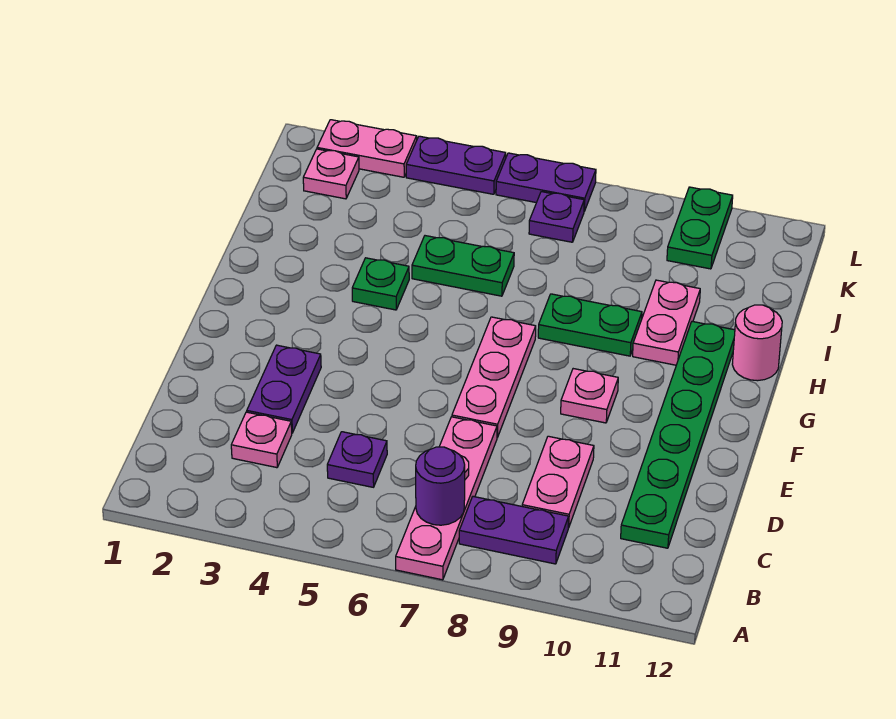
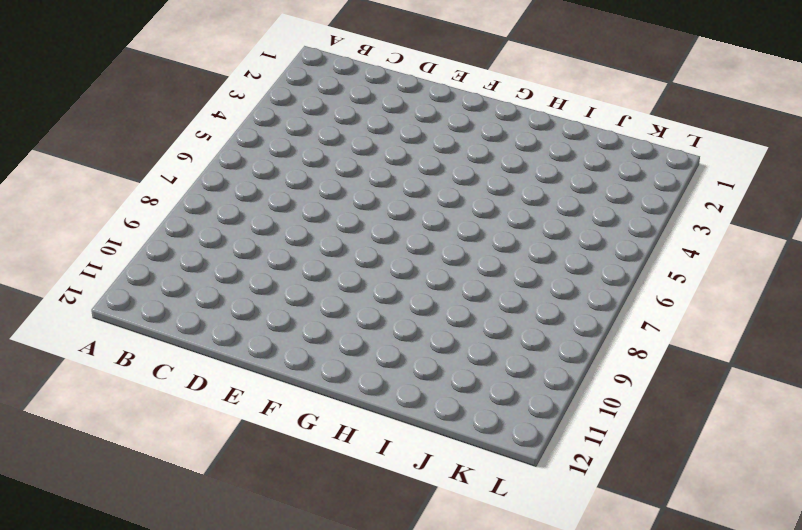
none -> pink plate A7:D7 level 1
none -> purple plate B8:B9 level 1
none -> pink plate C3 level 1

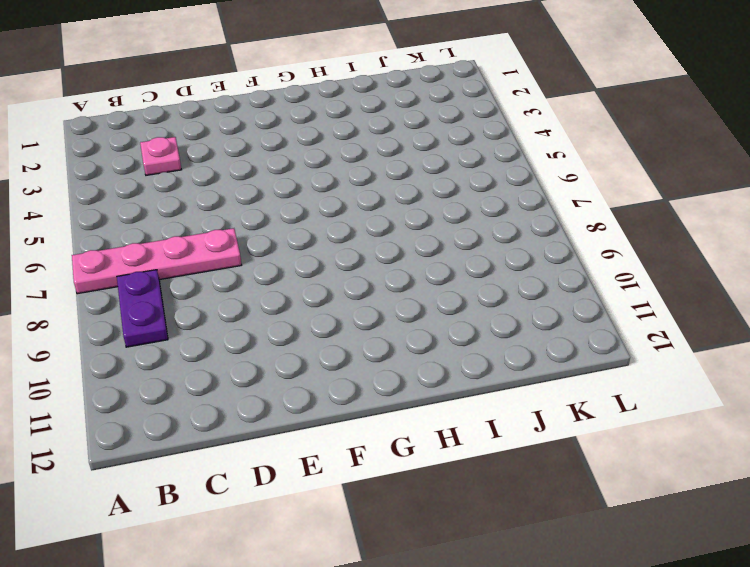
none -> purple plate C5 level 1
none -> pink plate C9:D9 level 1
none -> green plate C11:H11 level 1

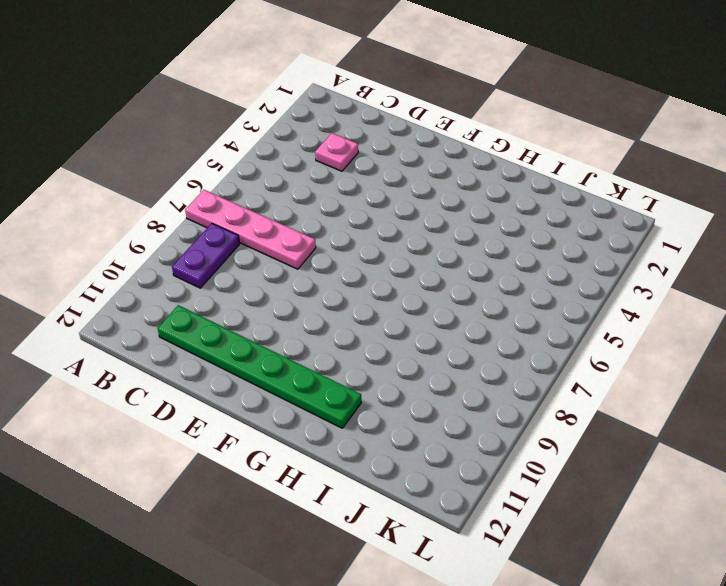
none -> purple plate C5 level 1
none -> pink plate C9:D9 level 1
none -> purple plate D3:E3 level 1

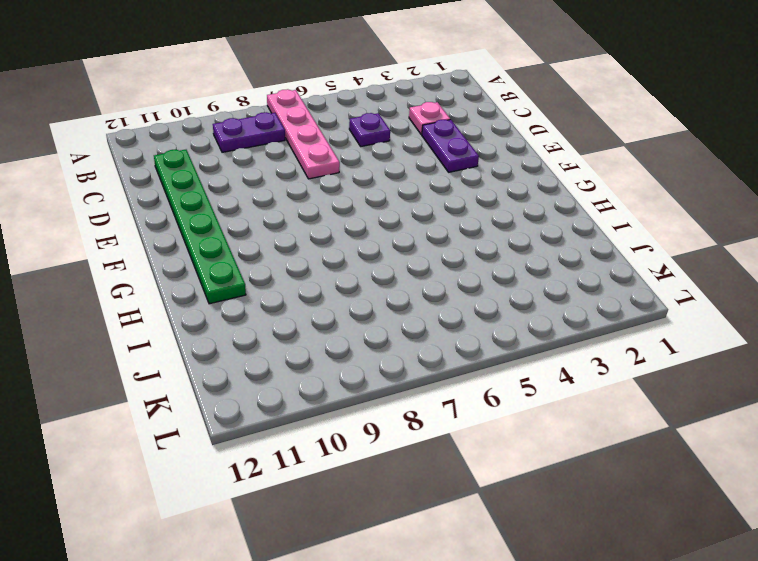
none -> pink plate C9:D9 level 1
none -> pink plate E7:G7 level 1
none -> pink plate F9 level 1

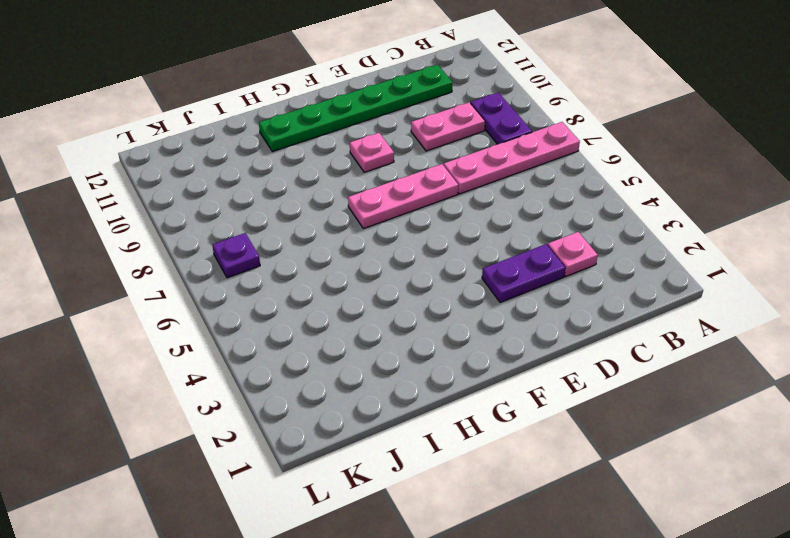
none -> purple plate C5 level 1
none -> green plate H4 level 1
none -> green plate H8:H9 level 1

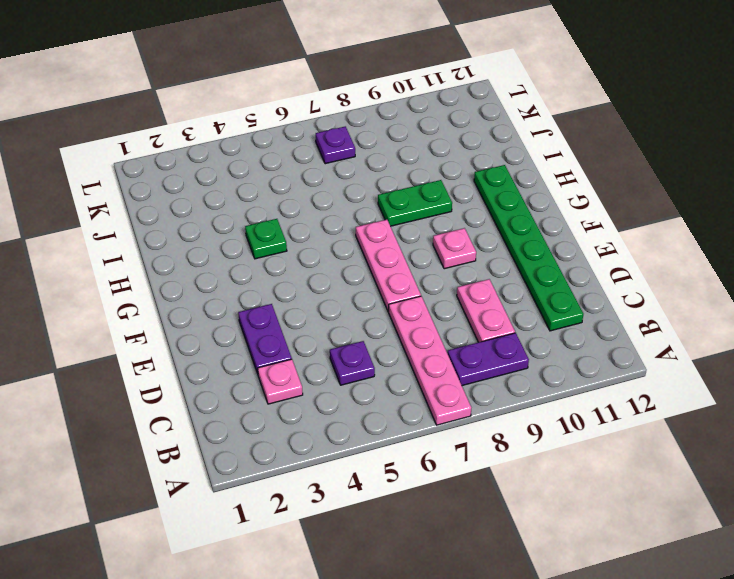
none -> pink plate H10:I10 level 1
none -> pink round brick H12 level 1
none -> green plate I5:I6 level 1

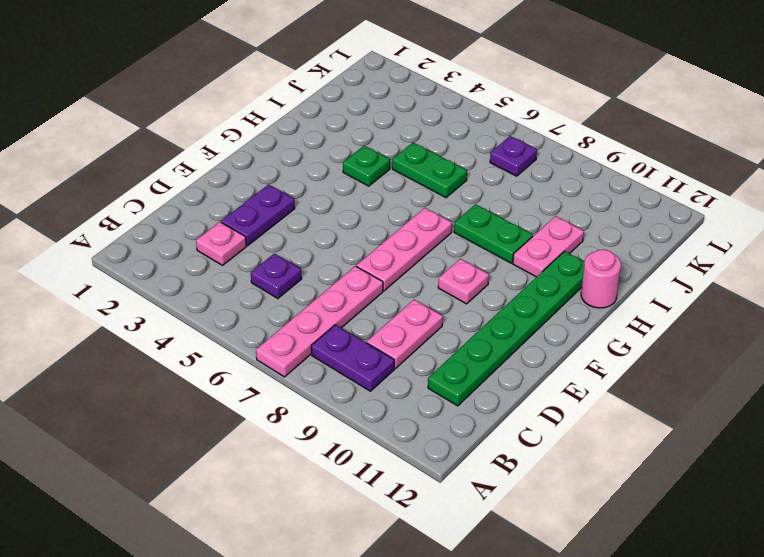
none -> pink plate K2 level 1
none -> green plate K10:L10 level 1
none -> pink plate L2:L3 level 1

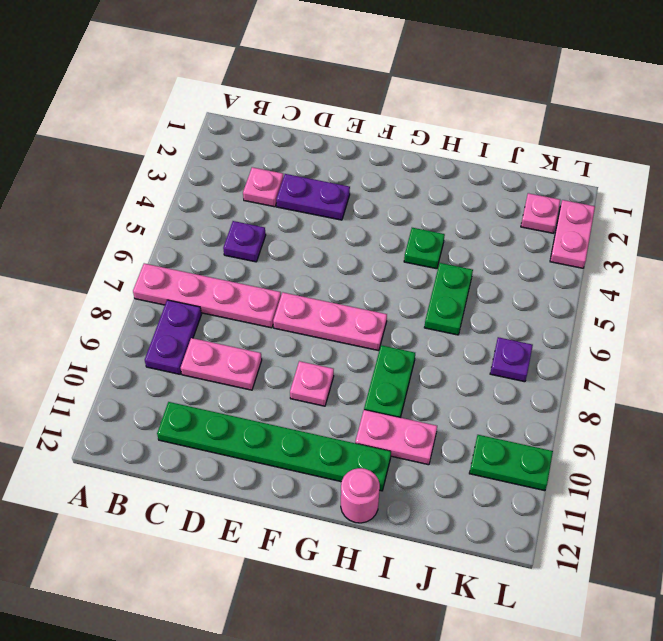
none -> purple plate L4:L5 level 1
none -> purple plate L6:L7 level 1
none -> purple round brick B7 level 2

